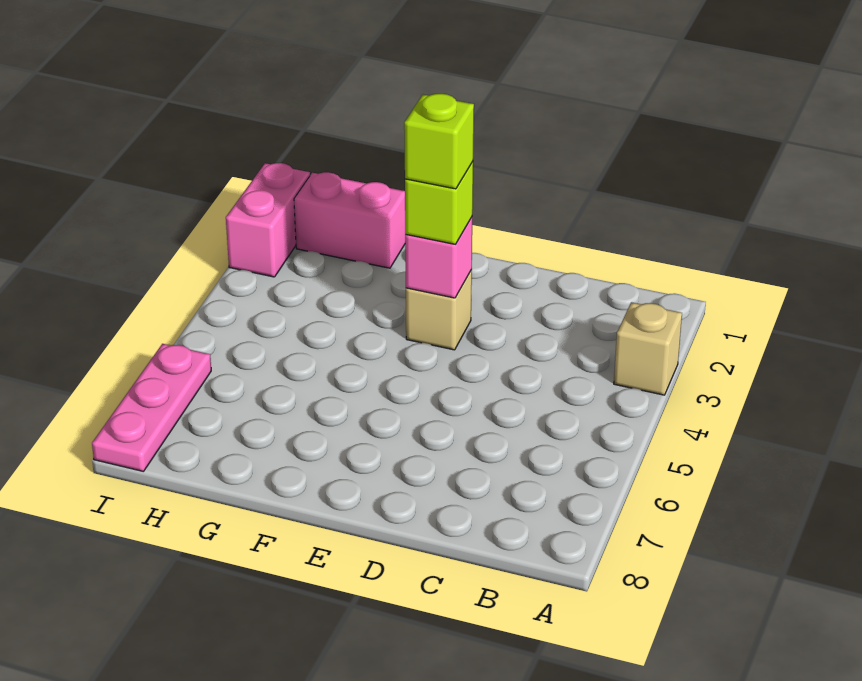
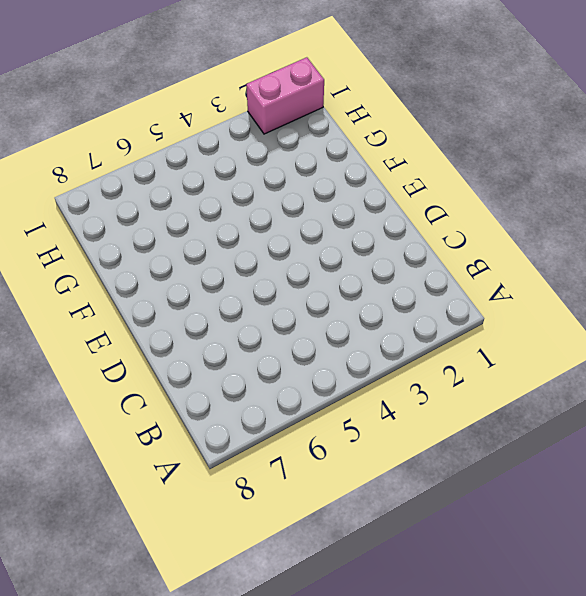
none -> tan brick A3 level 1
none -> tan brick E3 level 1

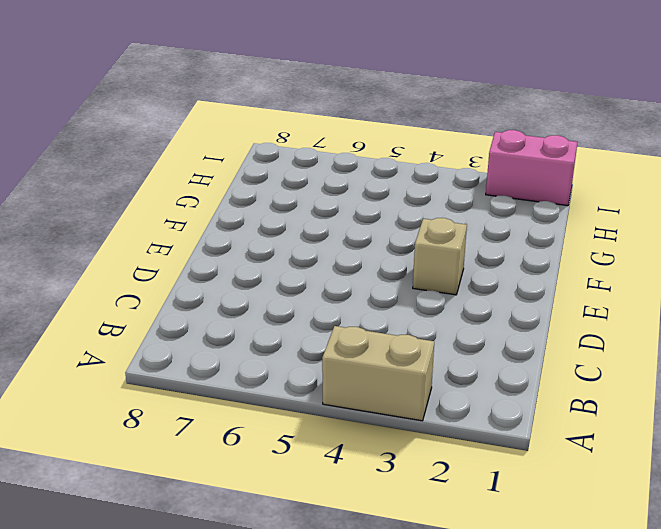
tan brick A3:A4 level 1 -> tan brick A3 level 1
none -> pink brick G1:H1 level 1
none -> pink plate I6:I8 level 1

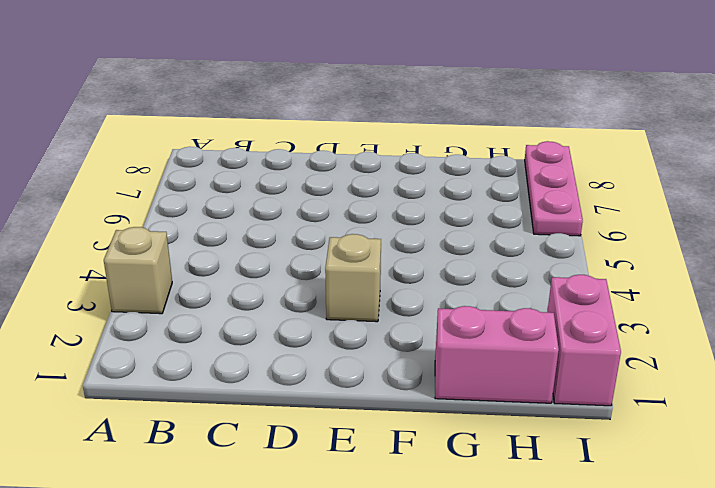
none -> pink brick E3 level 2
none -> lime brick E3 level 3

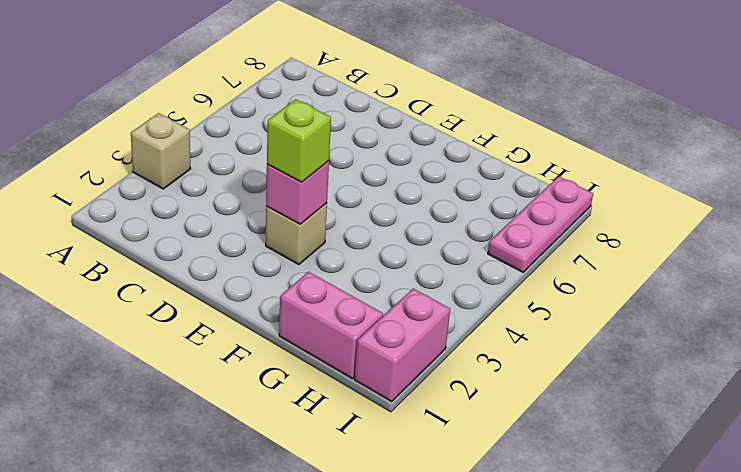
none -> lime brick E3 level 4

